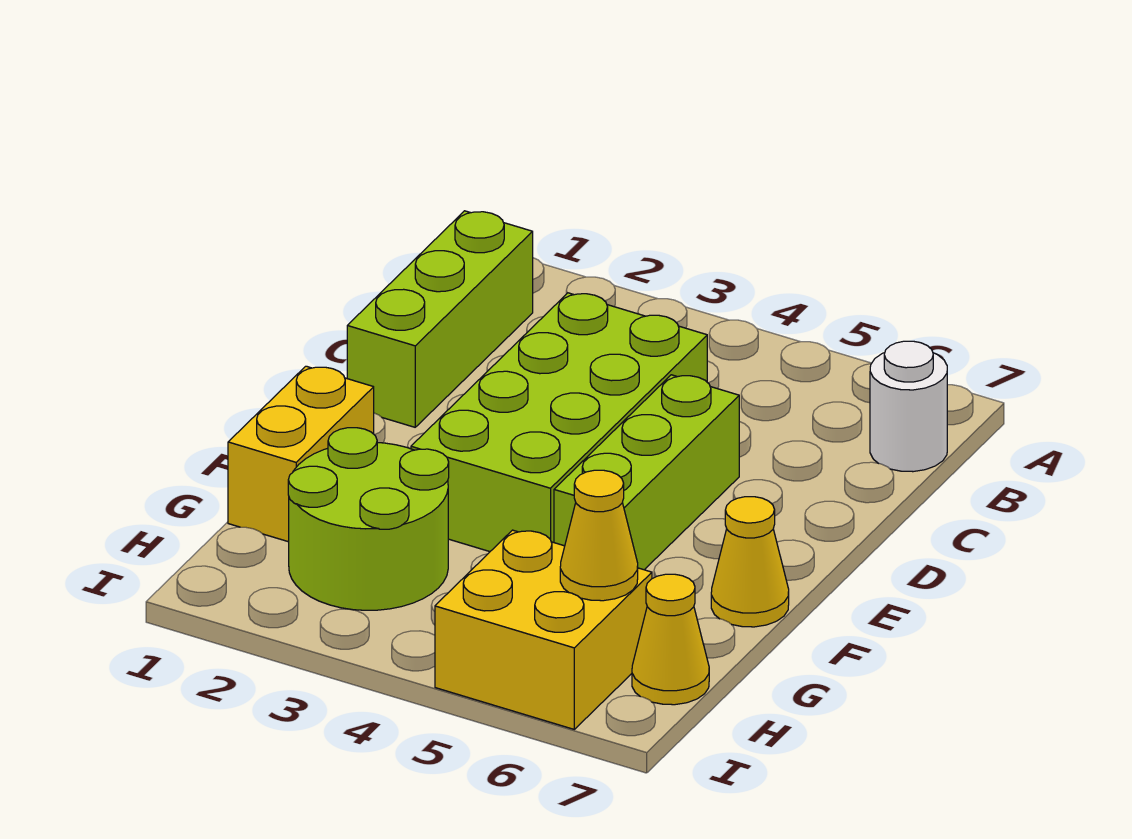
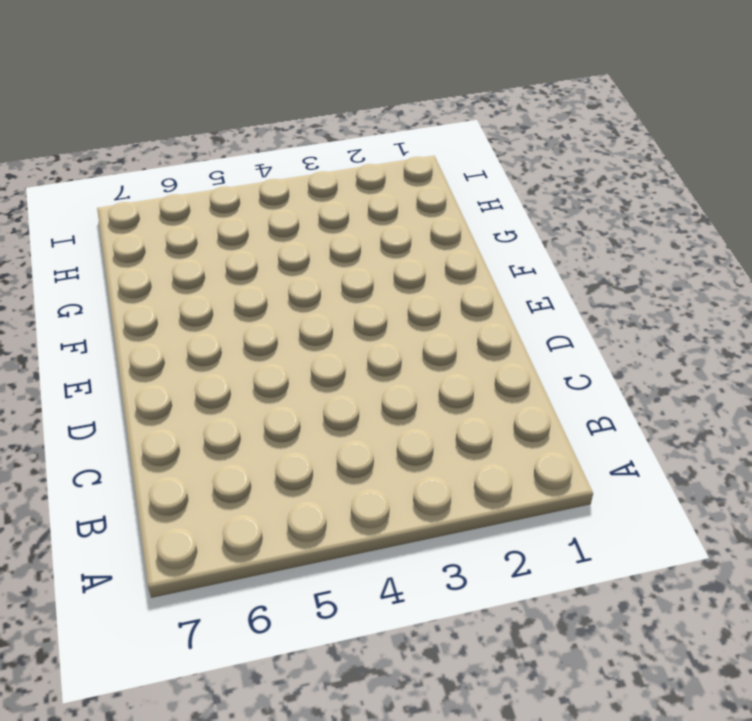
none -> lime brick B1:D1 level 1
none -> white round brick B7 level 1

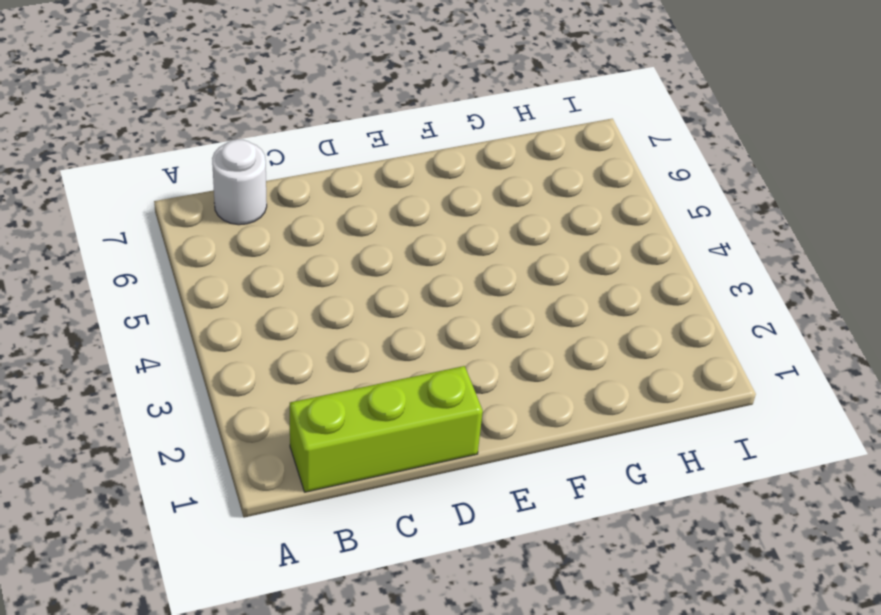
none -> lime brick C3:F4 level 1
none -> lime brick D5:F5 level 1

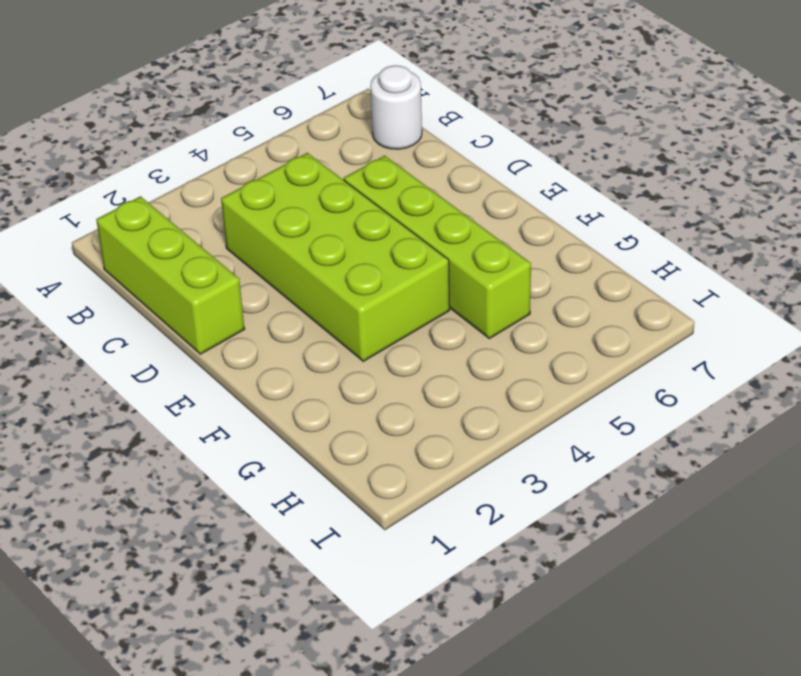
lime brick D5:G5 level 1 -> lime brick D5:F5 level 1
none -> yellow brick F1:G1 level 1
none -> yellow cone F7 level 1

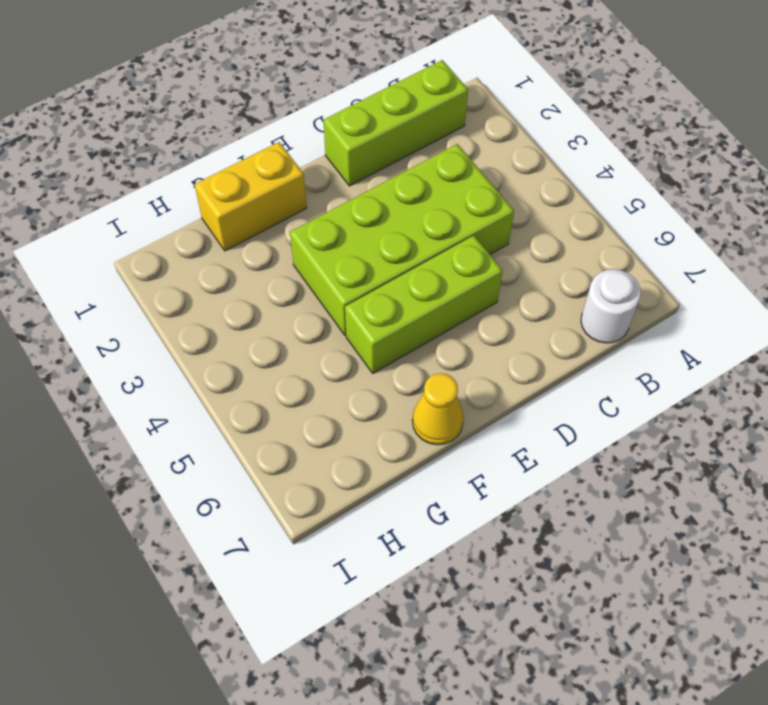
none -> lime round brick G2:H3 level 1
none -> yellow brick H5:I6 level 1

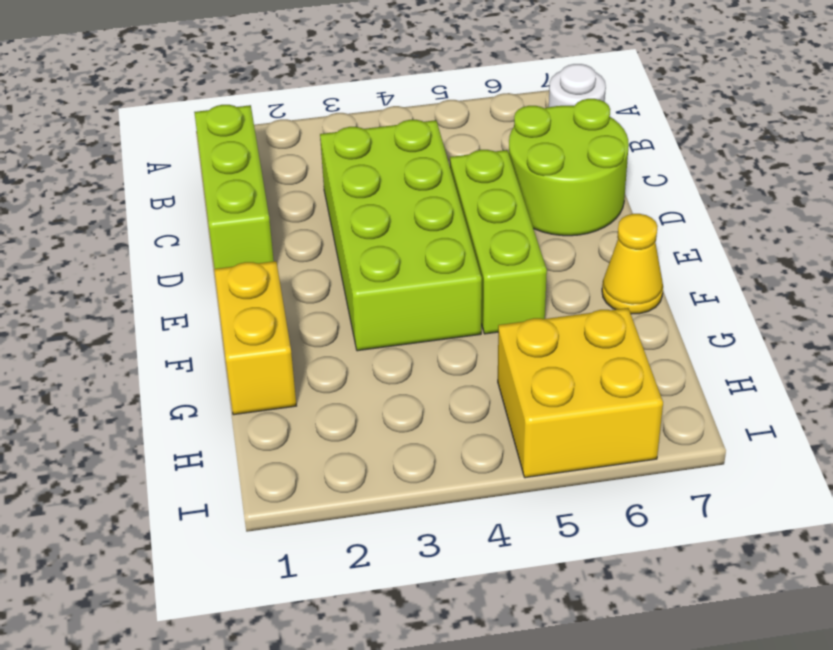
lime round brick C6:D7 level 1 -> lime round brick G2:H3 level 1
none -> yellow cone H7 level 1
none -> yellow cone H6 level 2

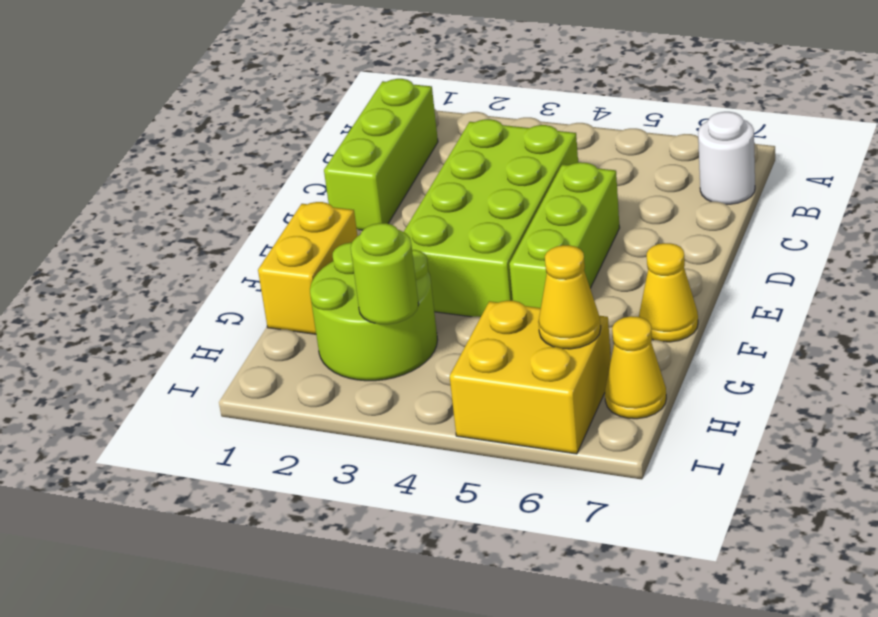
lime round brick H3 level 2 -> none

